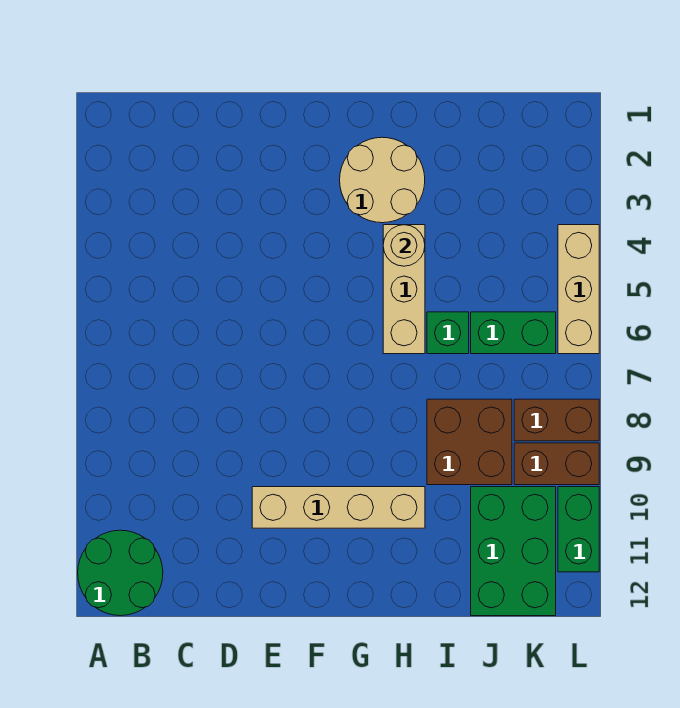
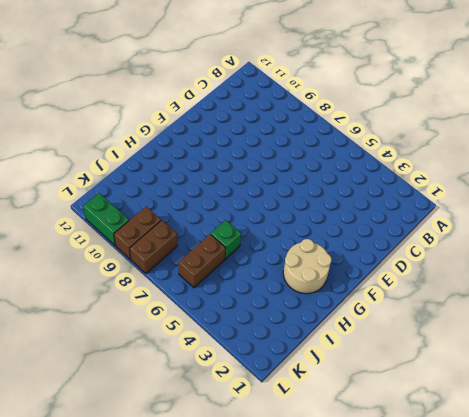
brown brick J6:K6 level 1 -> green brick J6:K6 level 1
none -> green round brick A11:B12 level 1
none -> tan brick E10:H10 level 1
none -> tan brick H4:H6 level 1

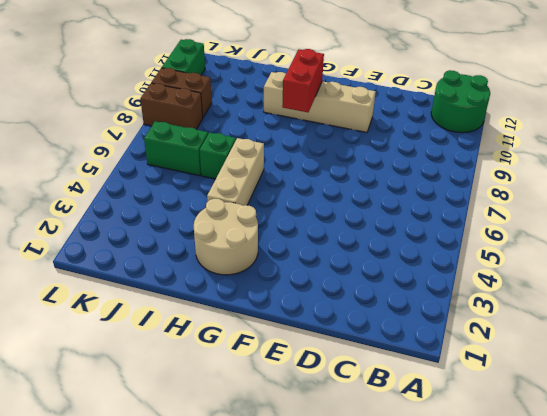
red brick G9:G10 level 2 -> none
none -> brown brick I8:J9 level 1
none -> green brick J10:K12 level 1
none -> tan brick L4:L6 level 1

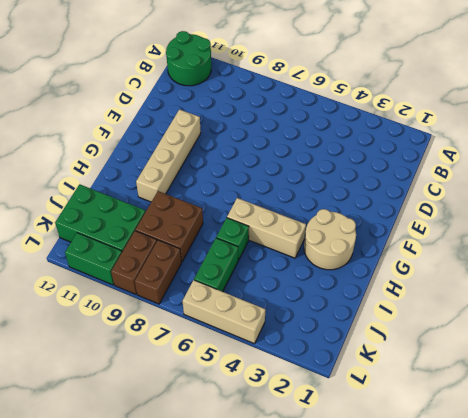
none -> tan round brick H4 level 2

